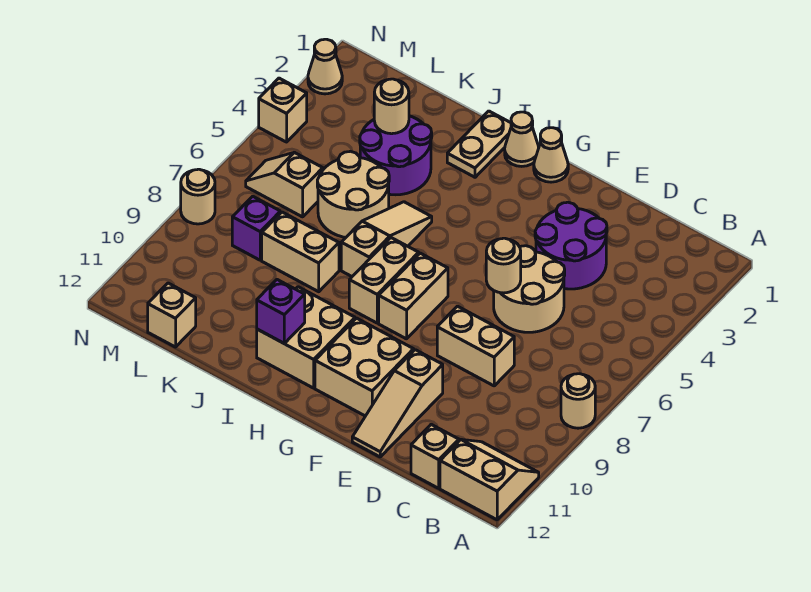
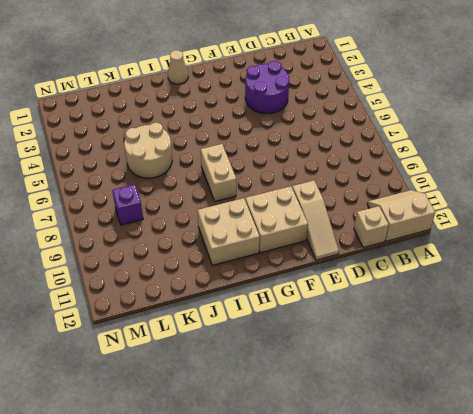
none -> tan round brick A8 level 1
none -> tan round brick D5:E6 level 1
none -> tan brick D8:E8 level 1

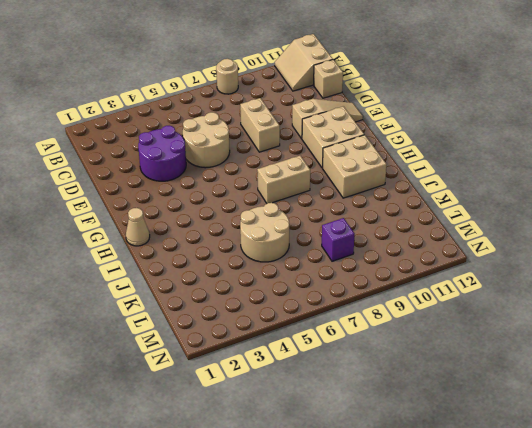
none -> tan cone G1 level 1
none -> tan brick G7:G8 level 1
none -> tan plate I1:I2 level 1

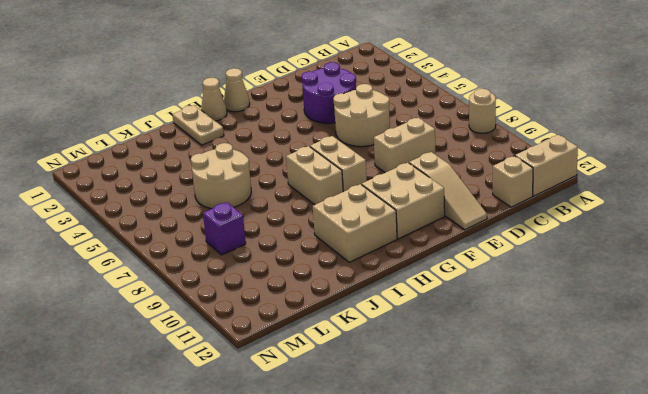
none -> tan slope I5:I7 level 1 top 7
none -> purple round brick J3:K4 level 1
none -> tan brick J8:K8 level 1

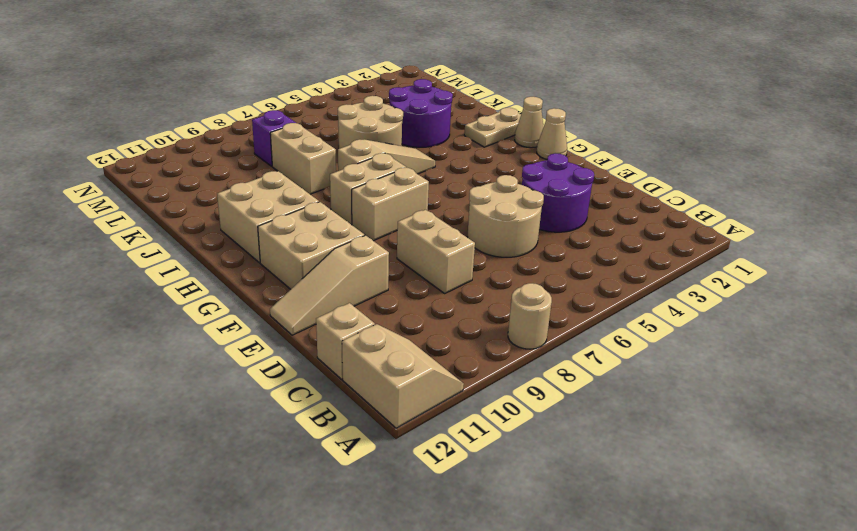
none -> tan slope L6:M6 level 1 top L
none -> tan brick L12 level 1
none -> tan cone N2 level 1

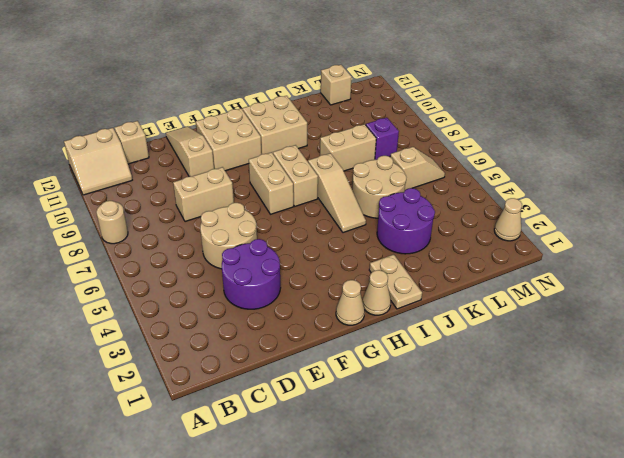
none -> tan brick N4 level 1
none -> tan round brick N8 level 1
none -> tan round brick E6 level 2

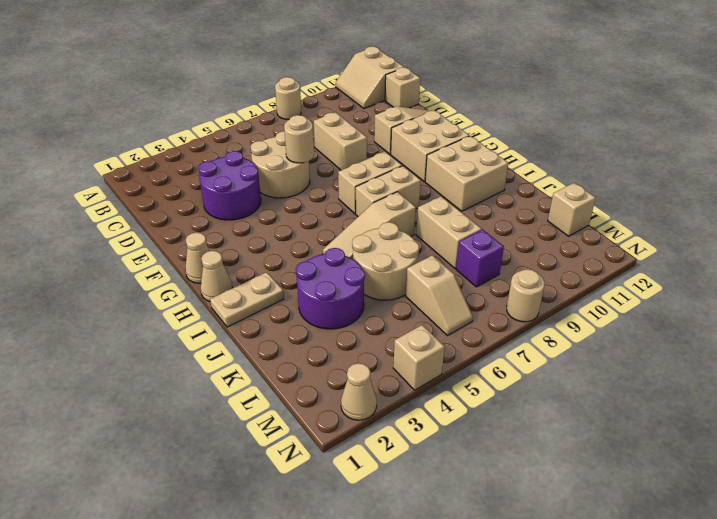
none -> purple brick I11 level 2
none -> tan round brick K3 level 2

